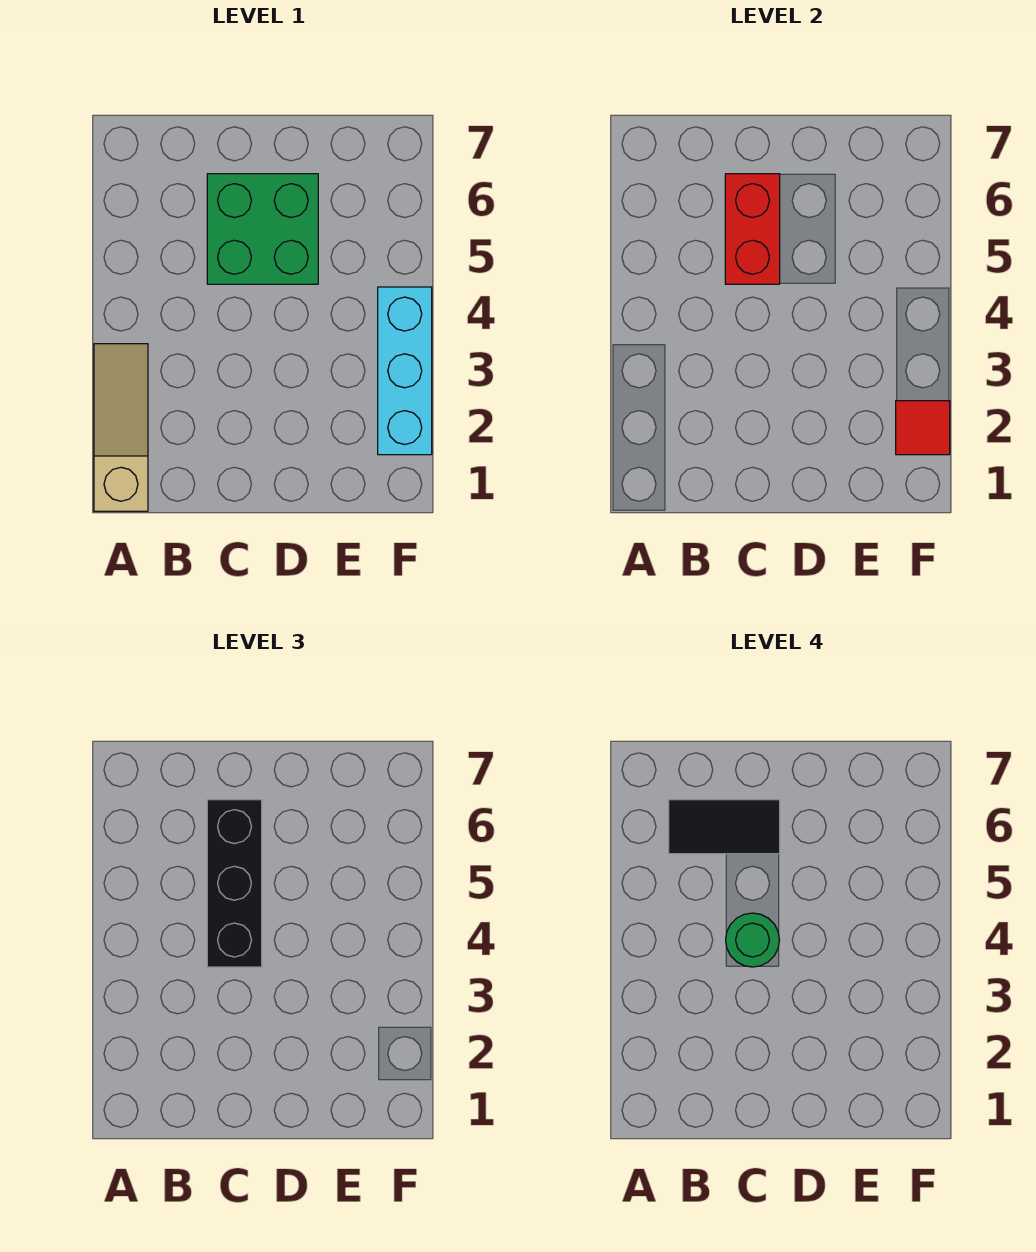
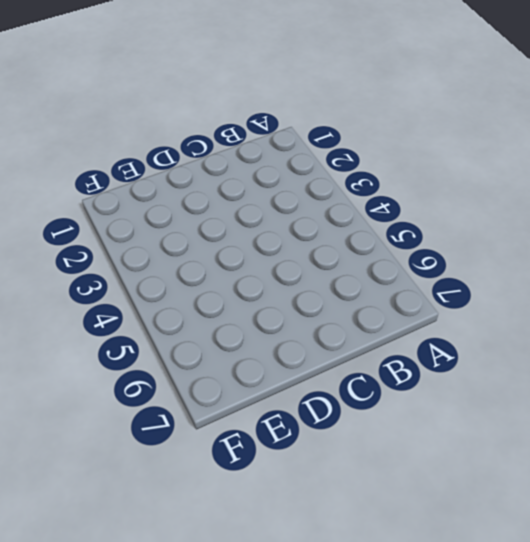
none -> tan slope A1:A3 level 1 top 1
none -> green brick C5:D6 level 1

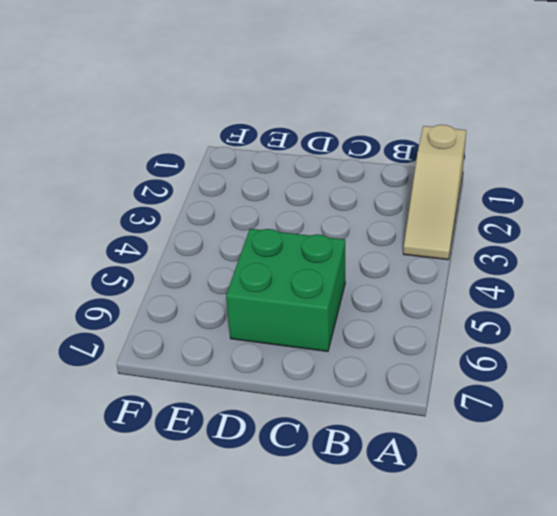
none -> cyan brick F2:F4 level 1
none -> red brick C5:C6 level 2

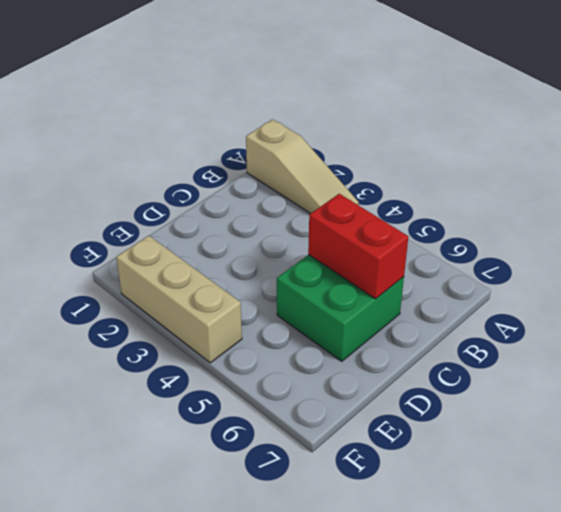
tan brick F2:F4 level 1 -> cyan brick F2:F4 level 1
none -> red tile F2 level 2
none -> black brick C4:C6 level 3

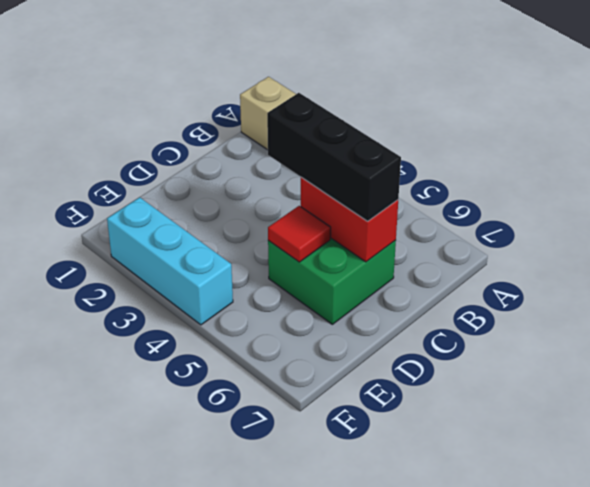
red tile D5 level 2 -> red tile F2 level 2
none -> black tile B6:C6 level 4
none -> green round brick C4 level 4

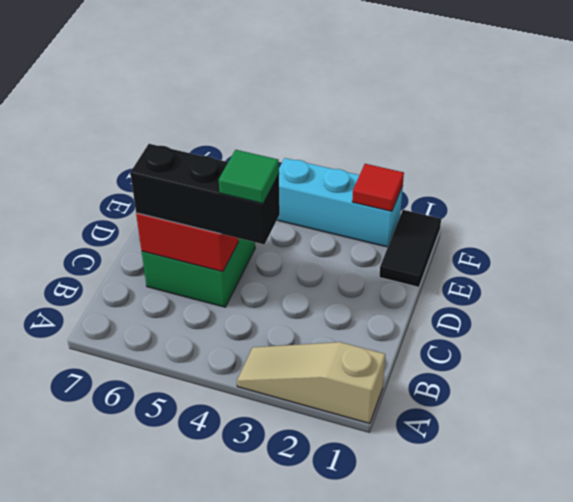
green tile C4 level 4 -> green round brick C4 level 4
black tile E1:F1 level 1 -> black tile B6:C6 level 4

